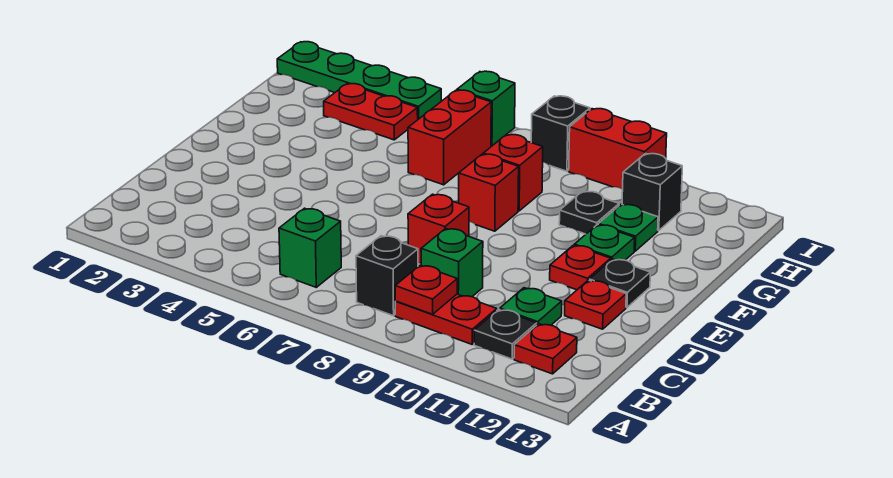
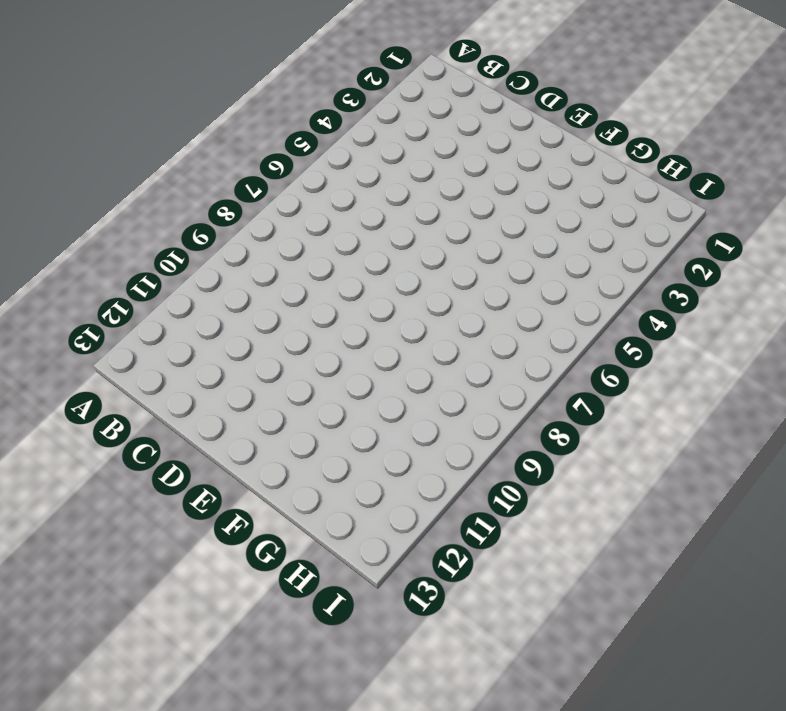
none -> green brick B6 level 1
none -> black brick B8 level 1
none -> red plate B9:B10 level 1

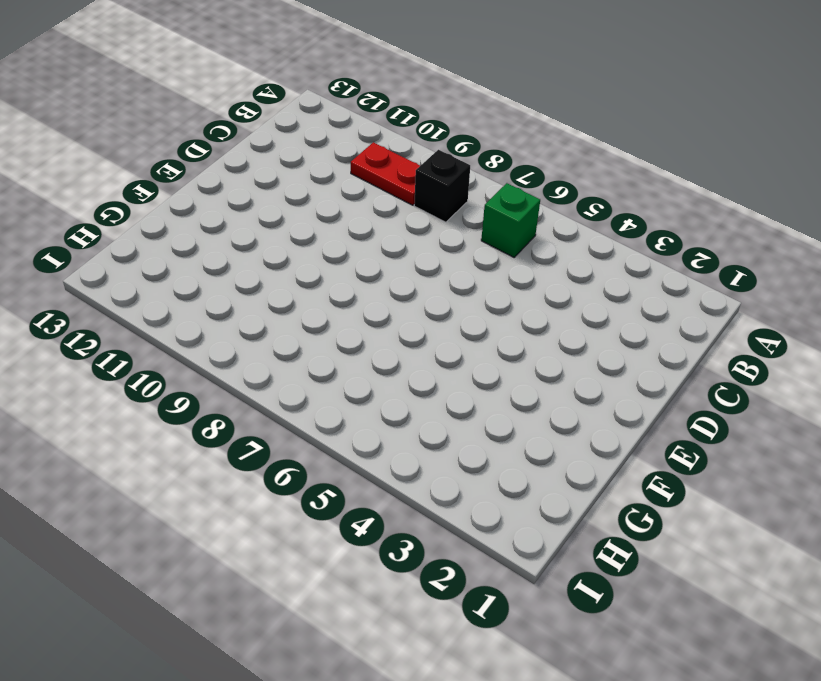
none -> black plate B11 level 1
none -> red plate B12 level 1
none -> green brick C9 level 1

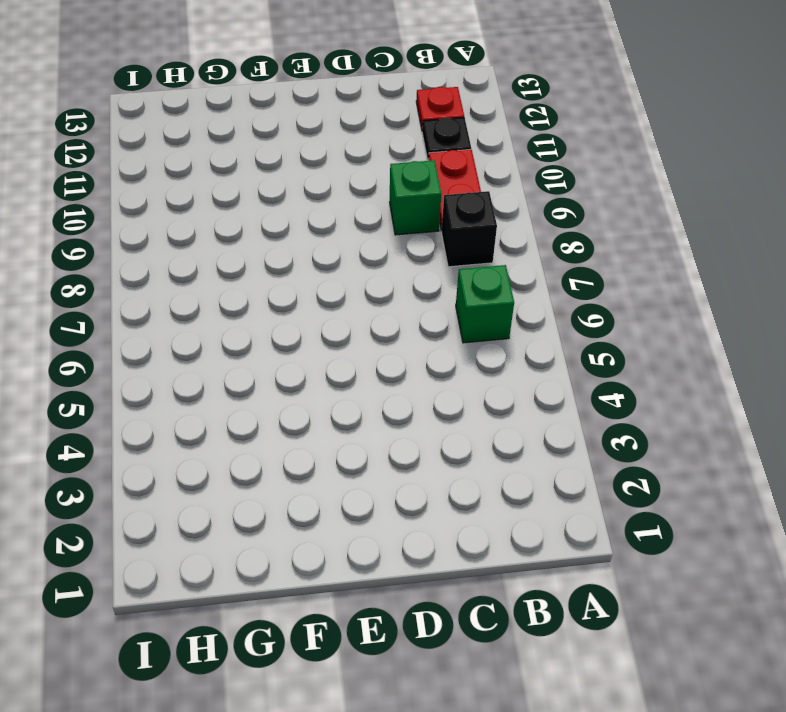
none -> green plate C11 level 1
none -> red brick D8 level 1
none -> red plate D12 level 1

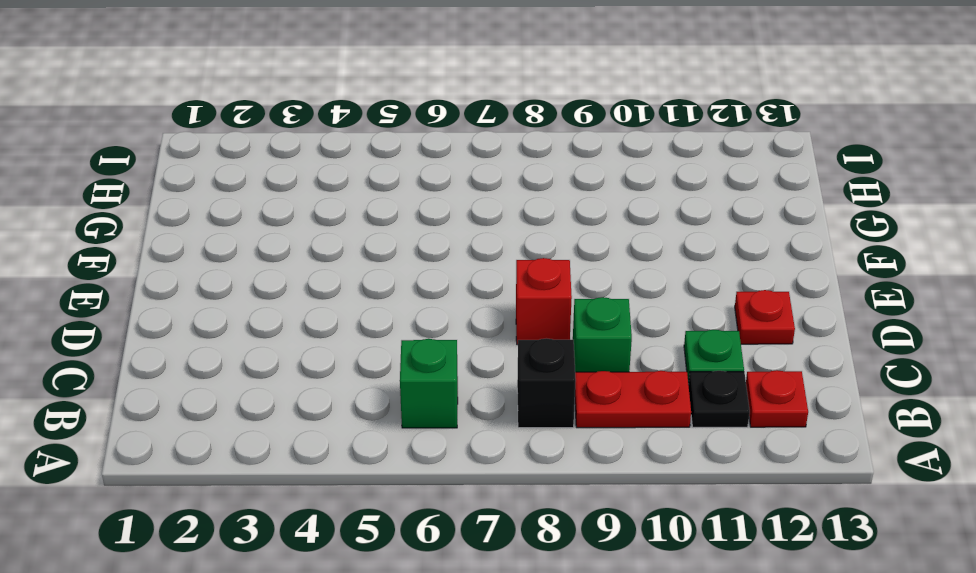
none -> red plate E11 level 1
none -> black plate E12 level 1
none -> red brick F8 level 1

